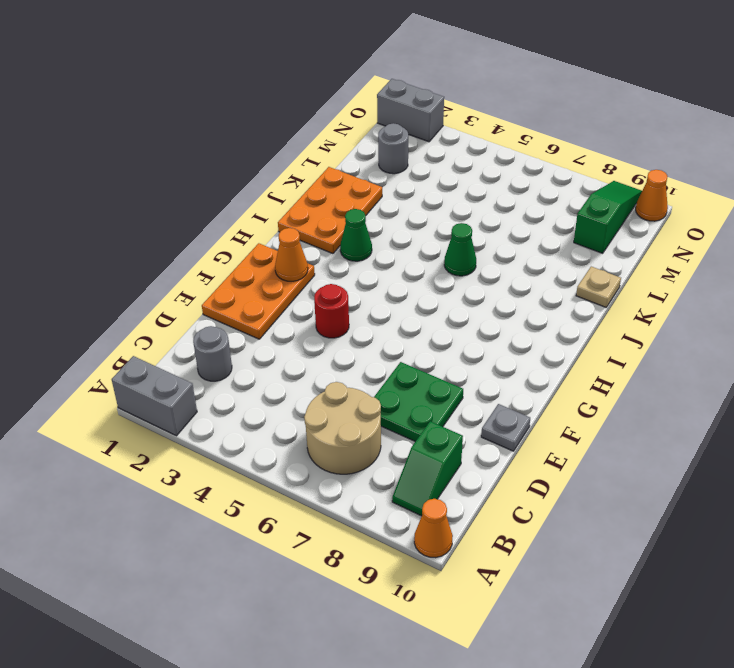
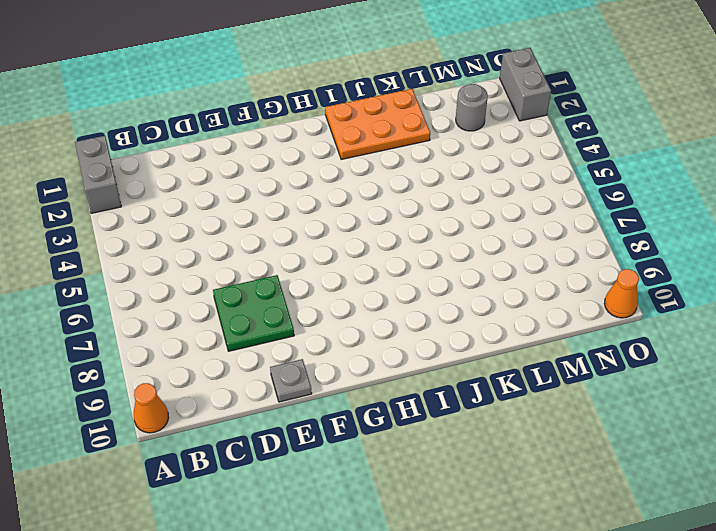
none -> tan round brick B6:C7 level 1
none -> green slope B9:C9 level 1 top C
none -> grey round brick C2 level 1

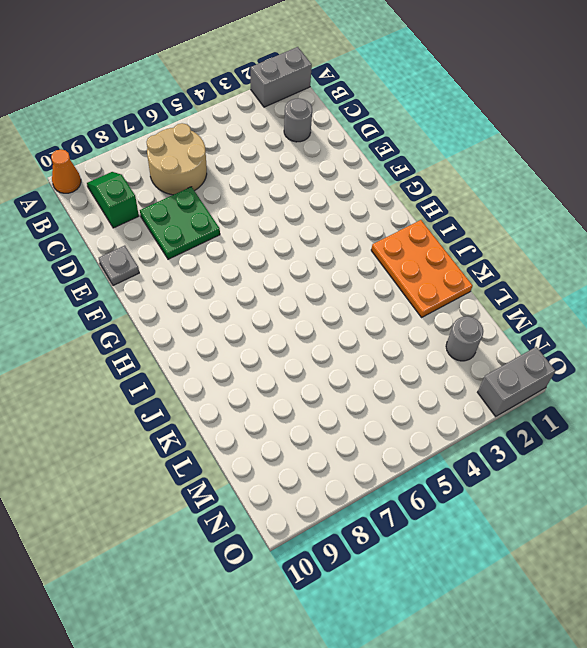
none -> orange plate E1:G2 level 1
none -> red round brick F4 level 1
none -> green cone I3 level 1

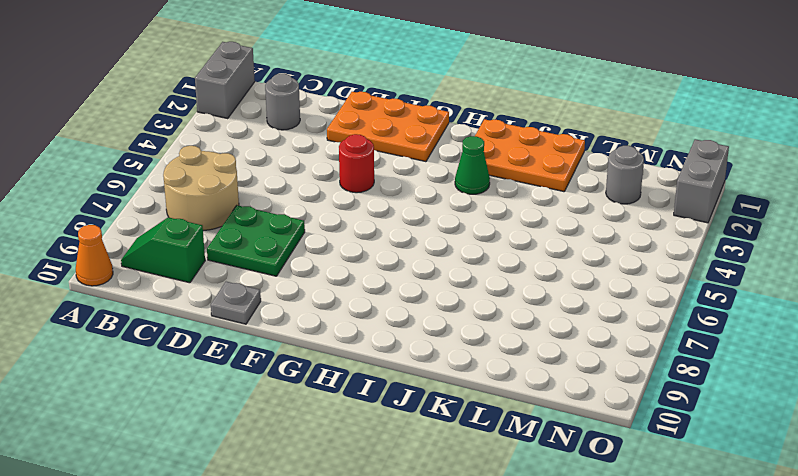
none -> green cone J6 level 1
none -> tan plate K10 level 1
none -> green slope M9:O9 level 1 top M

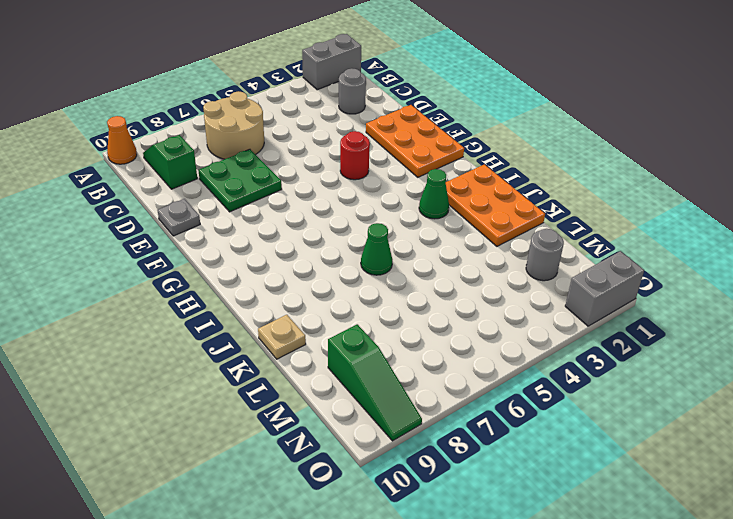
none -> orange cone O10 level 1
none -> orange cone G2 level 2

